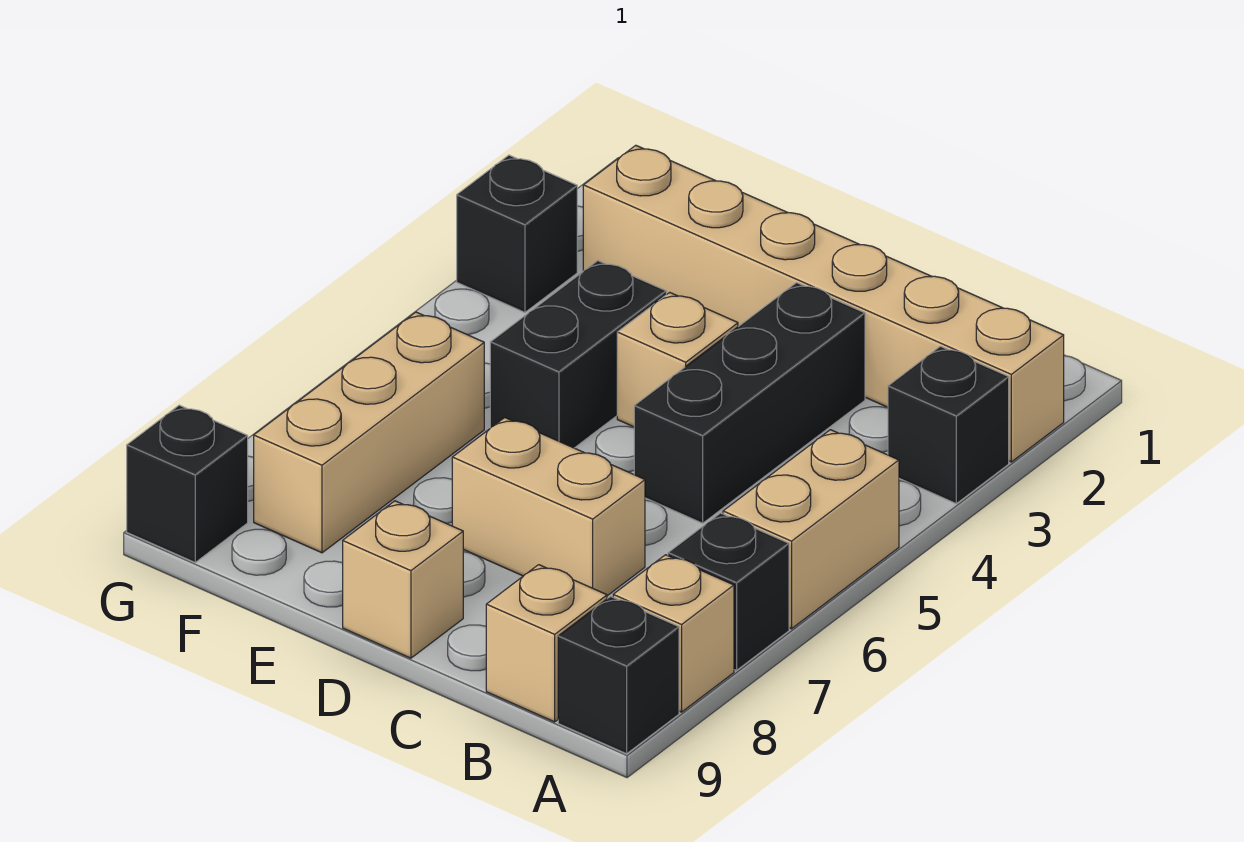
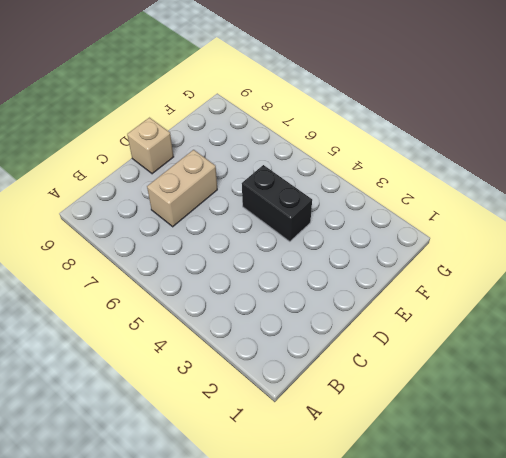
none -> tan brick A2:F2 level 1
none -> black brick A3 level 1
none -> tan brick A5:A6 level 1

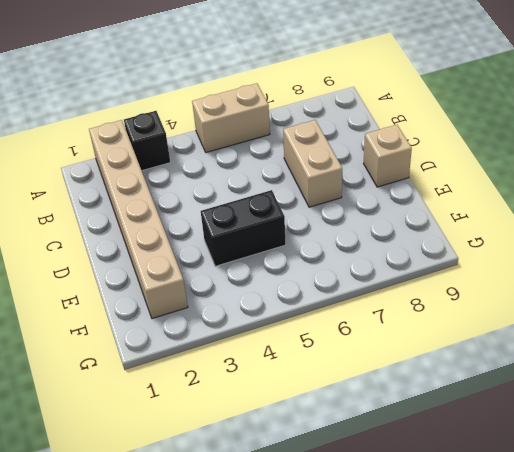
none -> black brick A7 level 1
none -> tan brick A8 level 1
none -> black brick A9 level 1

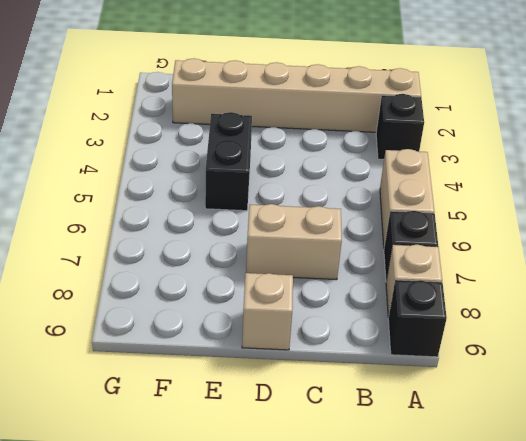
none -> tan brick B9 level 1
none -> black brick C3:C5 level 1
none -> tan brick D4 level 1

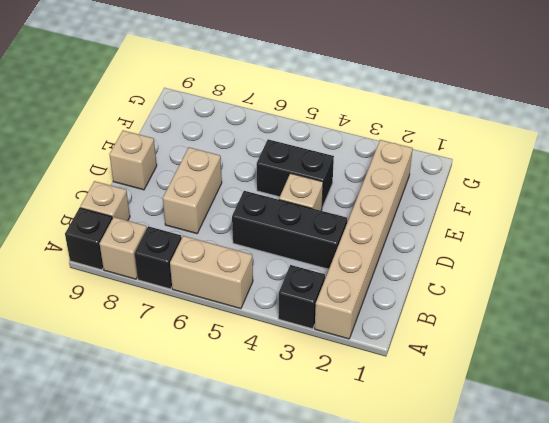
none -> tan brick F6:F8 level 1
none -> black brick G3 level 1
none -> black brick G9 level 1

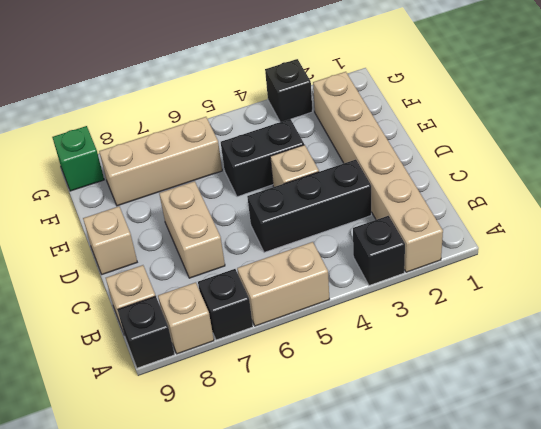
green brick G9 level 1 -> black brick G9 level 1

